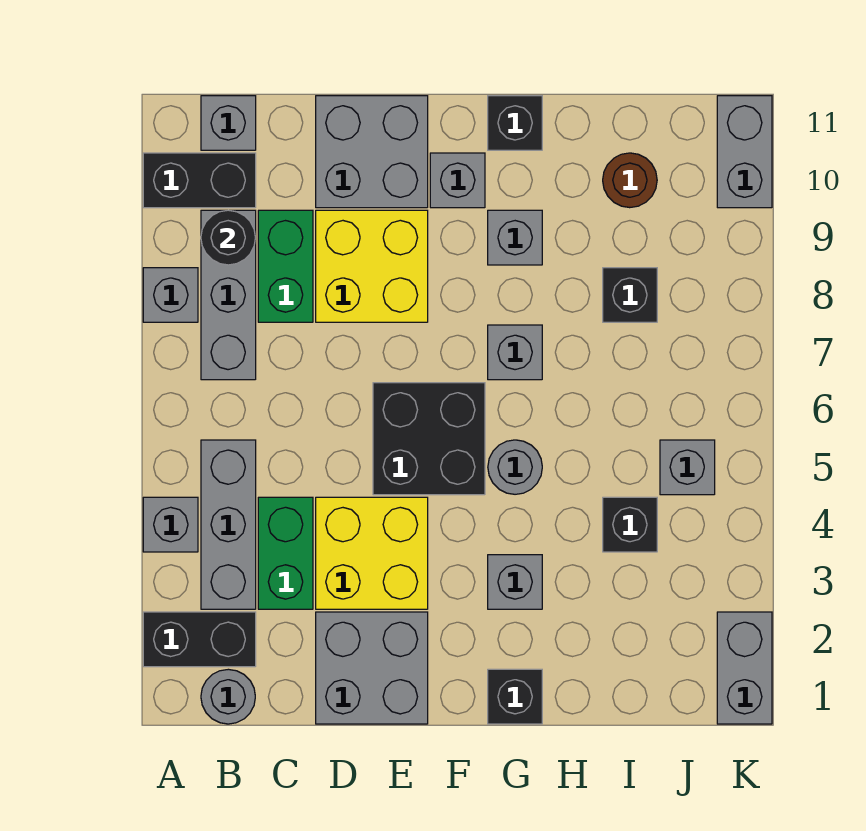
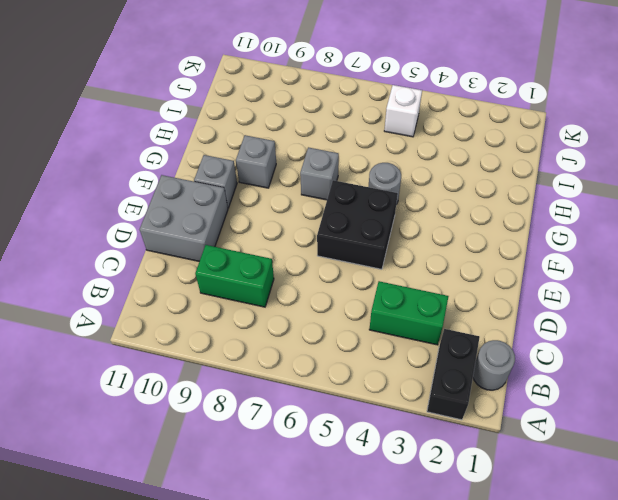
white brick J5 level 1 -> grey brick J5 level 1
none -> grey brick A4 level 1
none -> grey brick A8 level 1
none -> black brick A10:B10 level 1

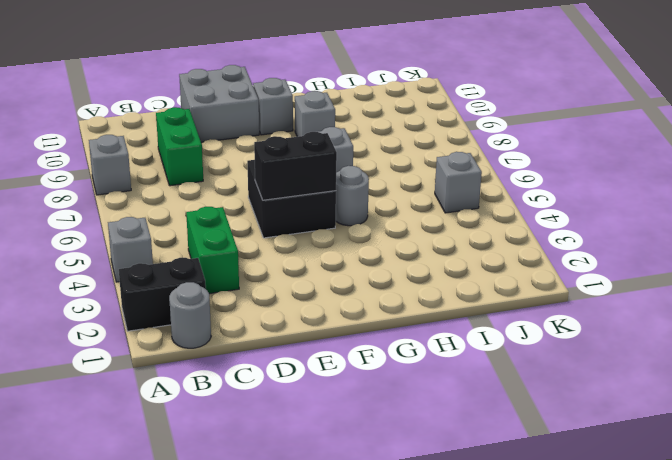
black brick E5:F5 level 2 -> black brick A10:B10 level 1
none -> grey brick B3:B5 level 1
none -> grey brick B7:B9 level 1
none -> grey brick B11 level 1

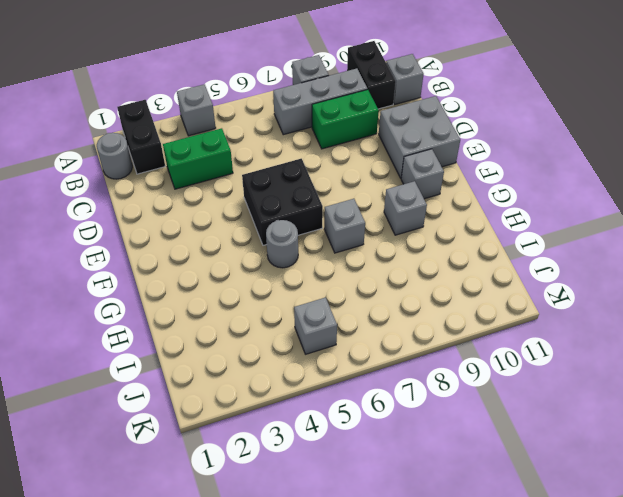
none -> grey brick B3:B5 level 1
none -> grey brick D1:E2 level 1
none -> yellow brick D3:E4 level 1

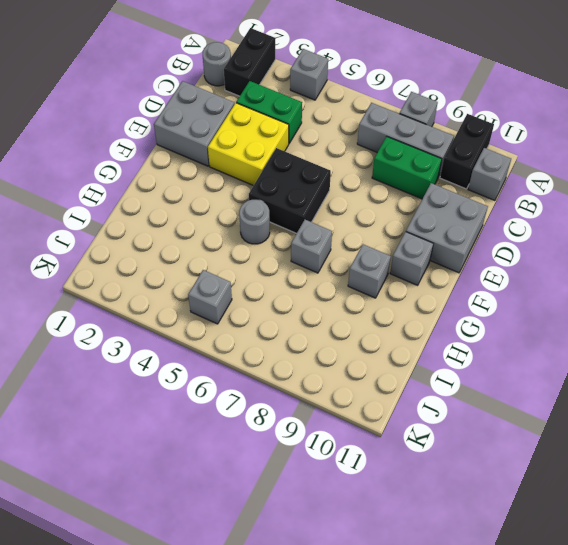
none -> grey brick B3:B5 level 1
none -> yellow brick D8:E9 level 1
none -> black brick G1 level 1

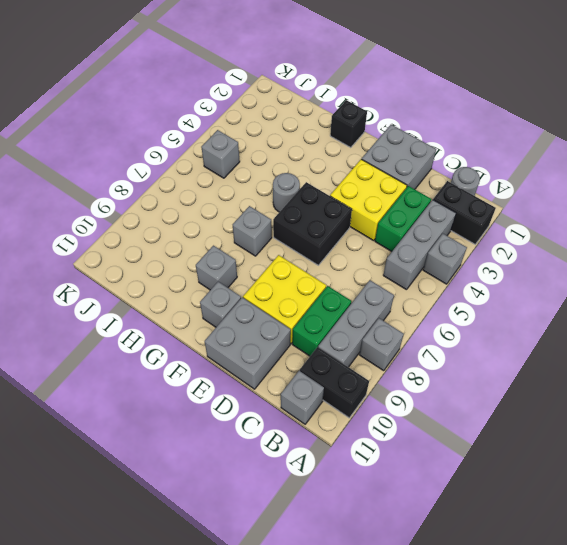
none -> grey brick G3 level 1
none -> black brick G11 level 1
none -> black brick I4 level 1

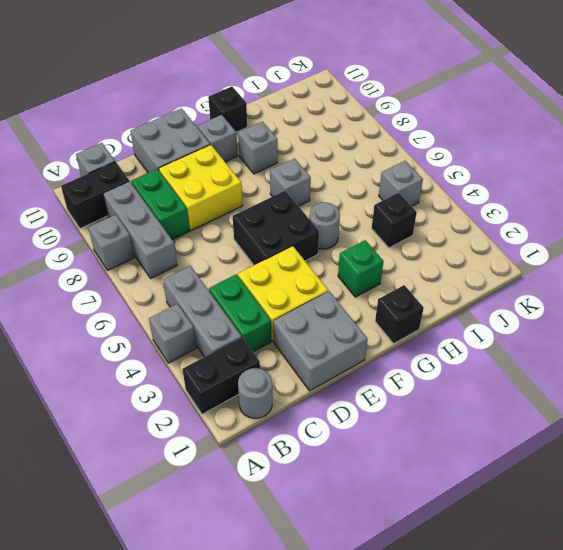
green brick G3 level 1 -> grey brick G3 level 1
none -> black brick I8 level 1
none -> brown round brick I10 level 1
none -> grey brick K1:K2 level 1

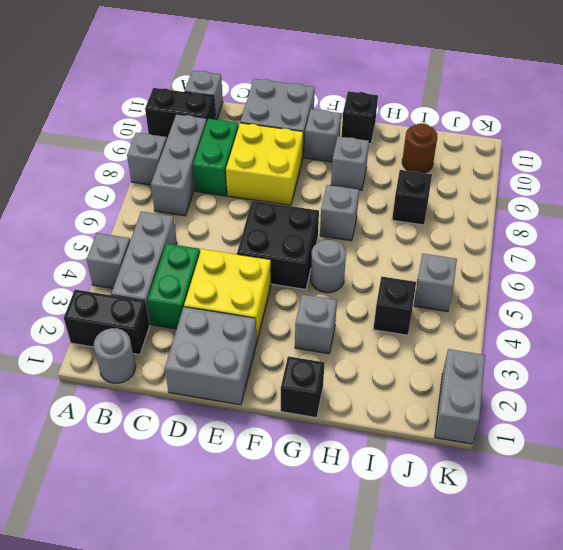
none -> grey brick K10:K11 level 1
none -> black round brick B9 level 2

